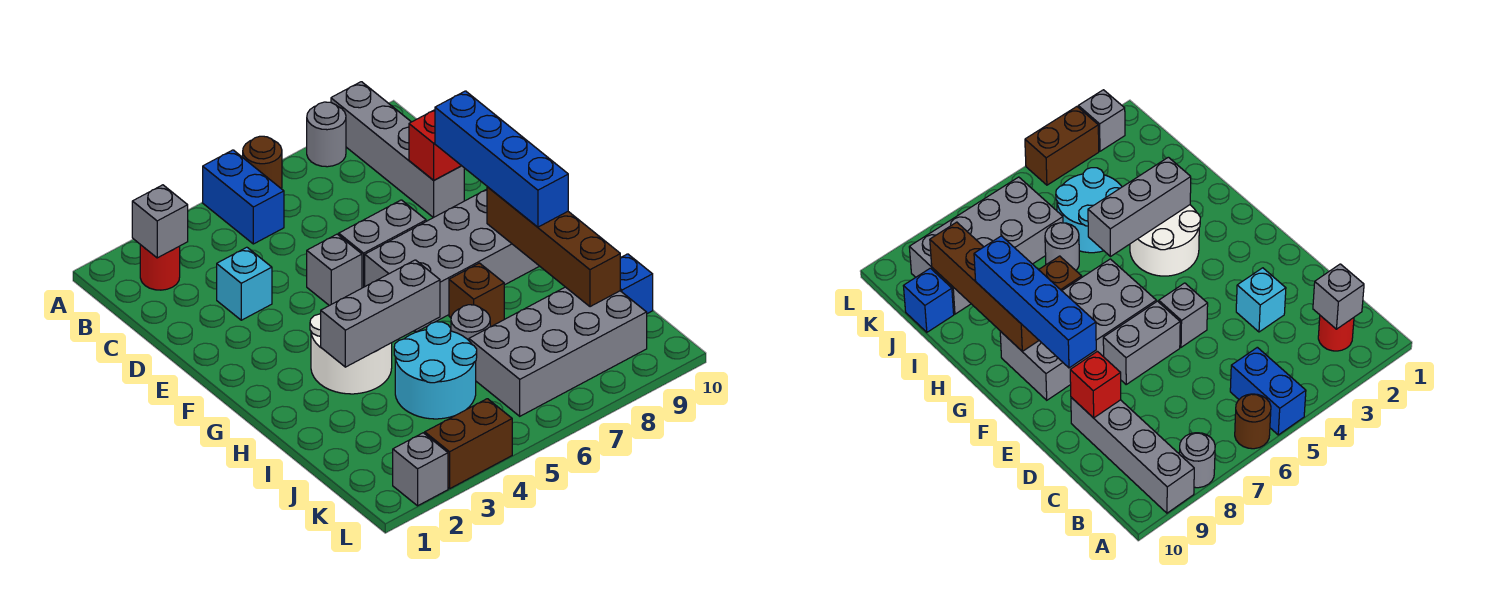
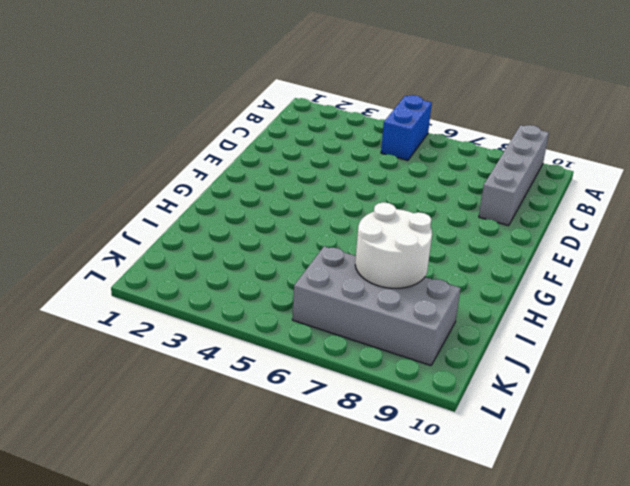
white round brick I7:J8 level 2 -> white round brick G3:H4 level 1
none -> brown round brick A6 level 1
none -> grey round brick A8 level 1
none -> red round brick B2 level 1

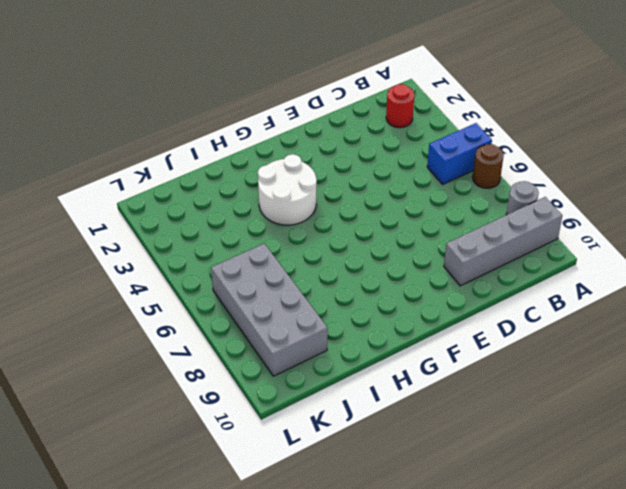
none -> cyan brick D3 level 1
none -> grey brick E5 level 1
none -> grey brick E6:E7 level 1

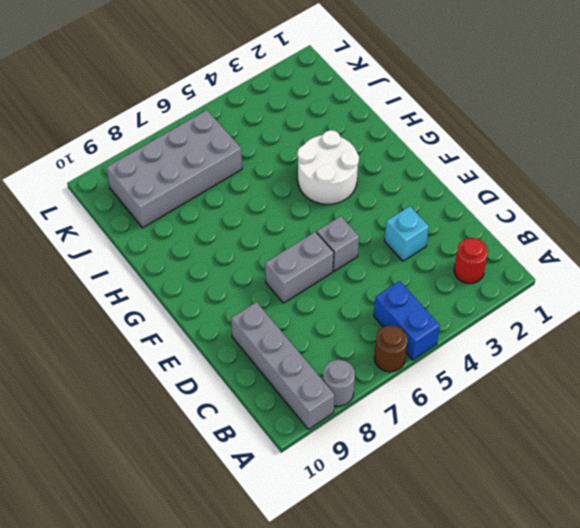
none -> grey brick F6:G9 level 1
none -> brown brick H7 level 1
none -> cyan round brick I4:J5 level 1

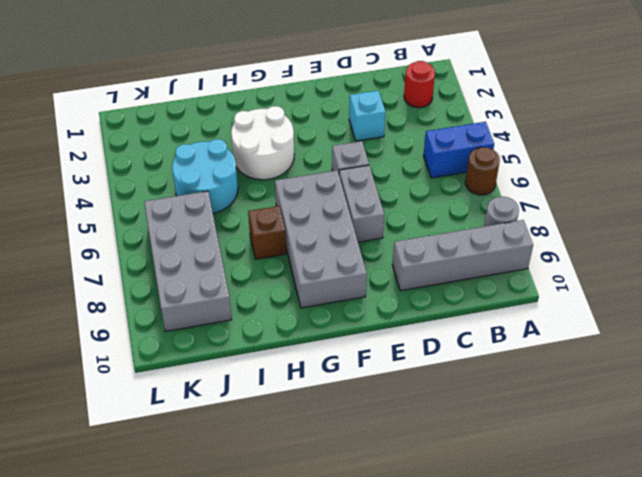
none -> grey round brick I6 level 1
none -> blue brick J10 level 1
none -> grey brick L2 level 1

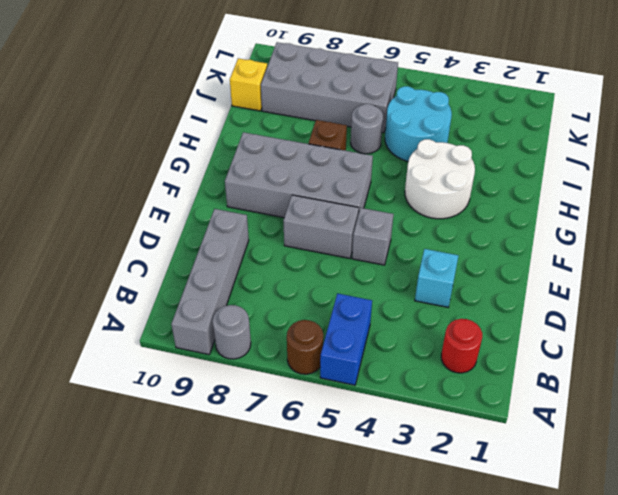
yellow brick J10 level 1 -> blue brick J10 level 1
none -> grey brick L2 level 1
none -> brown brick L3:L4 level 1
none -> grey brick B2 level 2

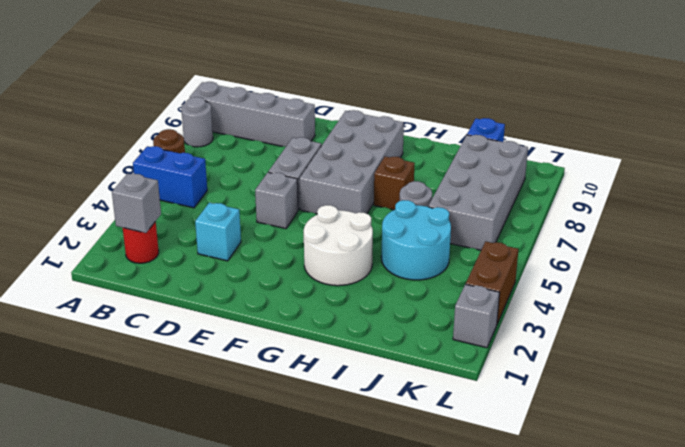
none -> red brick D9 level 2
none -> brown brick G9:J9 level 2
none -> grey brick H3:H5 level 2

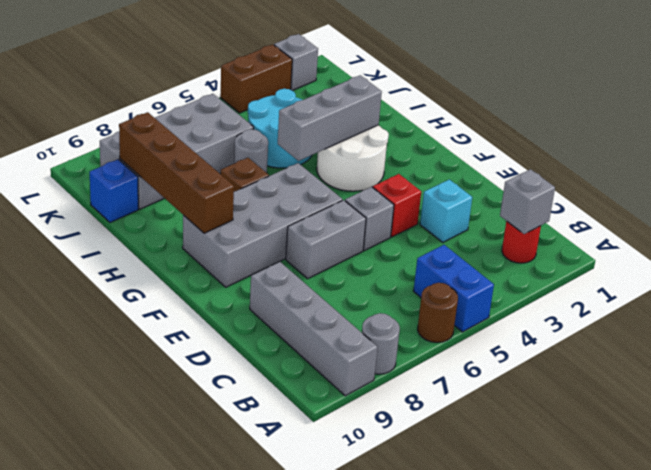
red brick E4 level 1 -> red brick D9 level 2
none -> blue brick E9:H9 level 3

